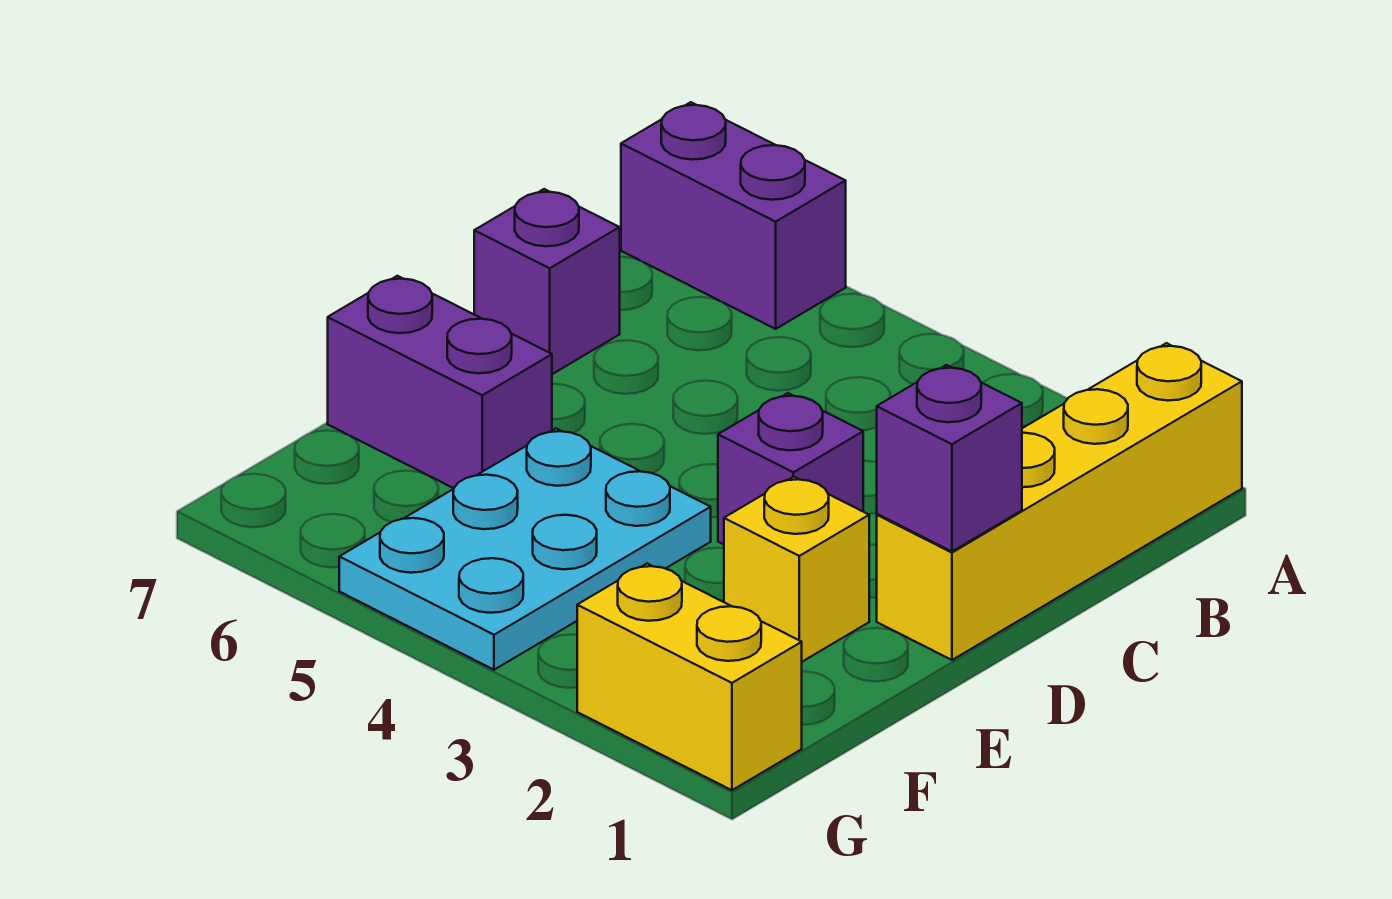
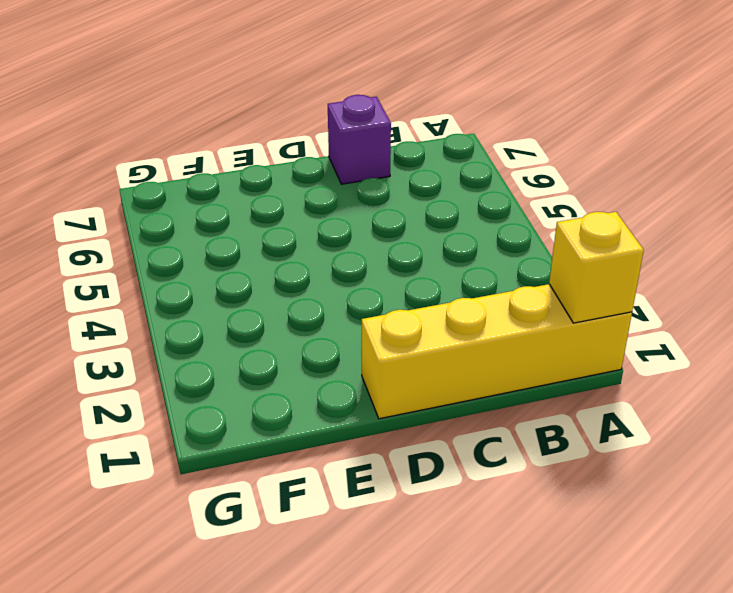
yellow brick A1 level 2 -> yellow brick E2 level 1
none -> purple brick A6:A7 level 1
none -> purple brick D3 level 1

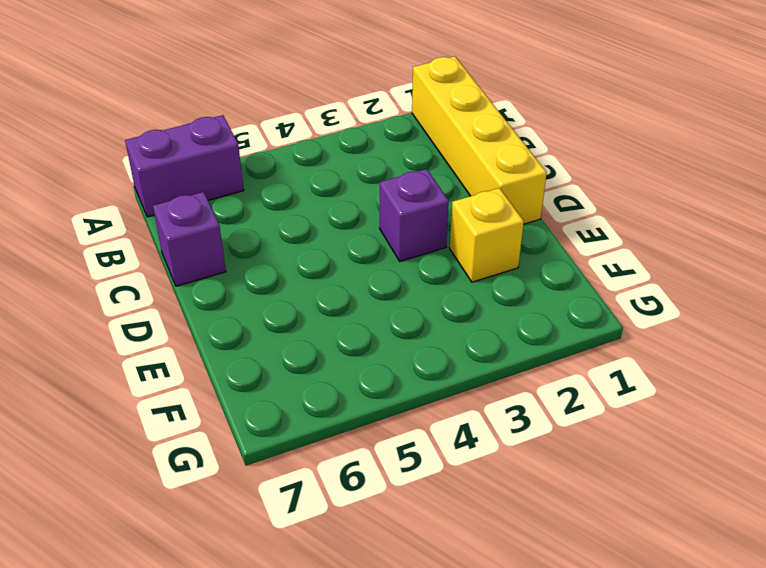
none -> cyan plate E4:G5 level 1
none -> purple brick E6:E7 level 1

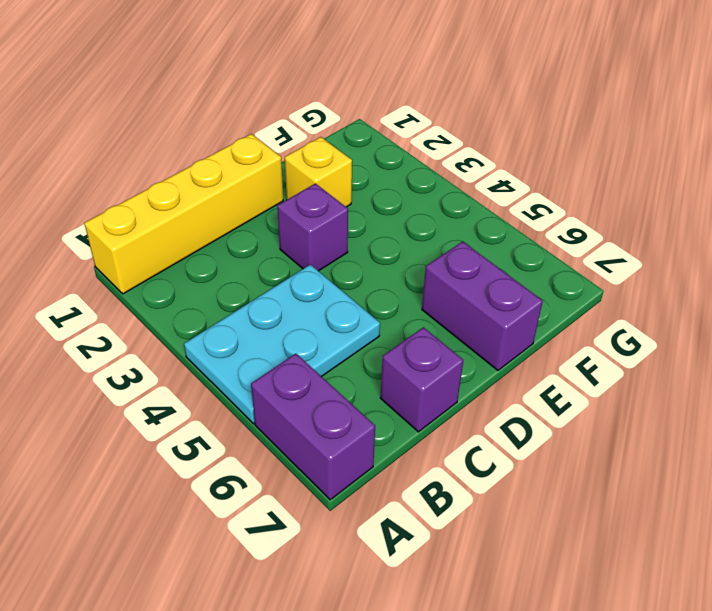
cyan plate A4:C5 level 1 -> cyan plate E4:G5 level 1
none -> yellow brick G1:G2 level 1
none -> purple brick D1 level 2

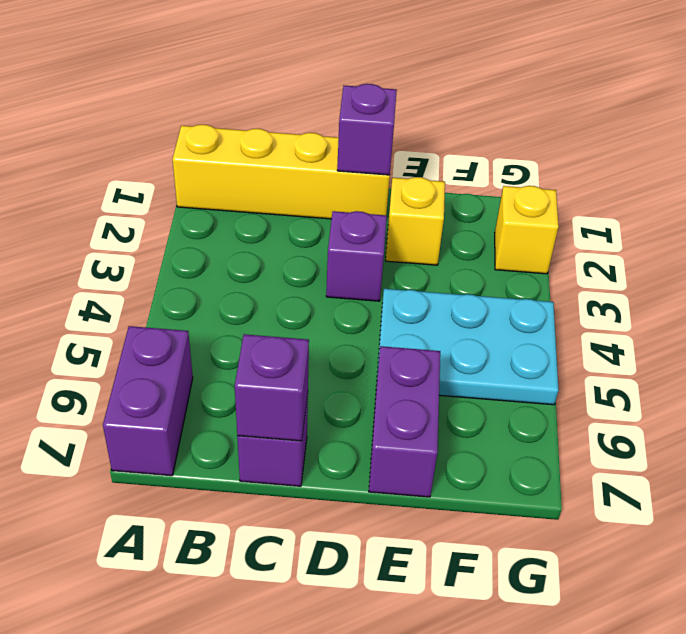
purple brick C7 level 2 -> none
yellow brick G2 level 1 -> yellow brick G1:G2 level 1

